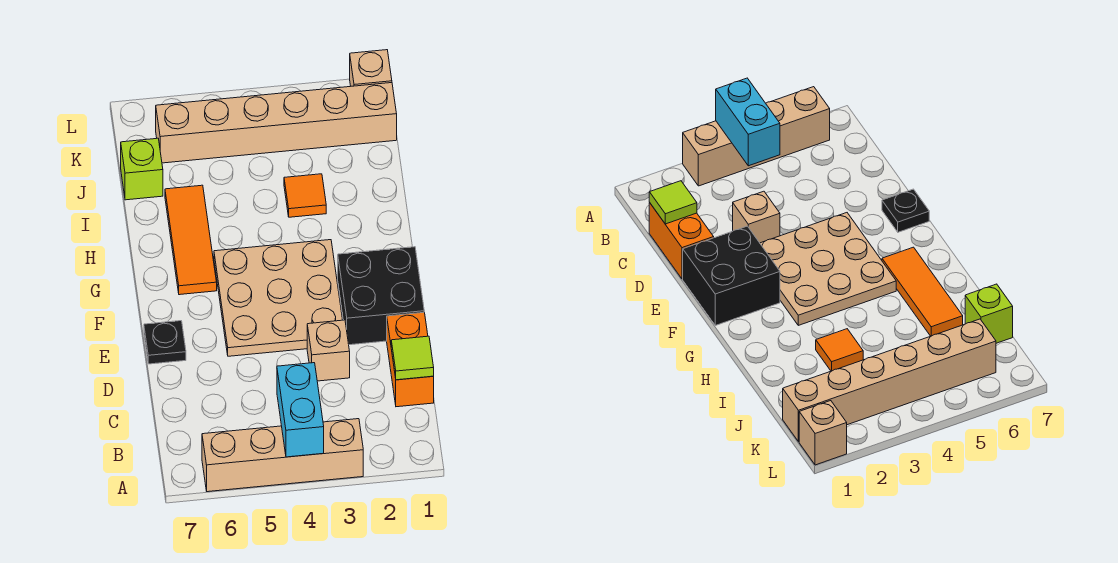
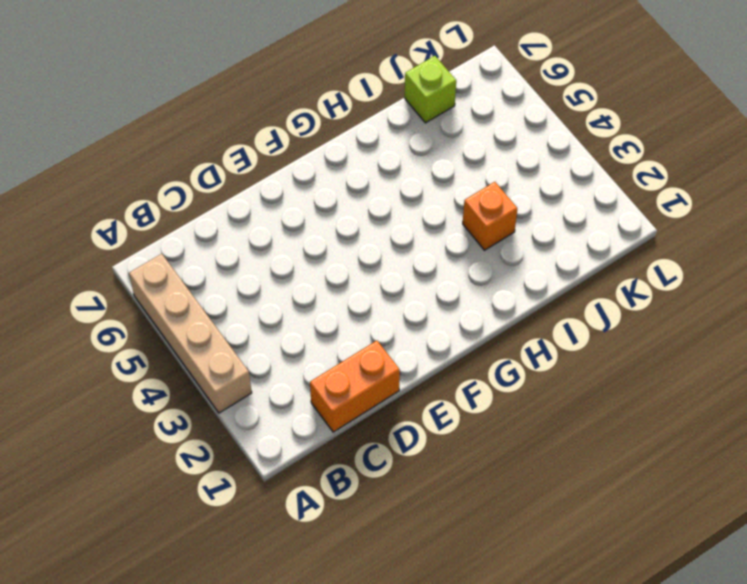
orange brick I3 level 1 -> orange tile I3 level 1
none -> tan brick D3 level 1
none -> black brick E1:F2 level 1
none -> tan plate E3:G5 level 1

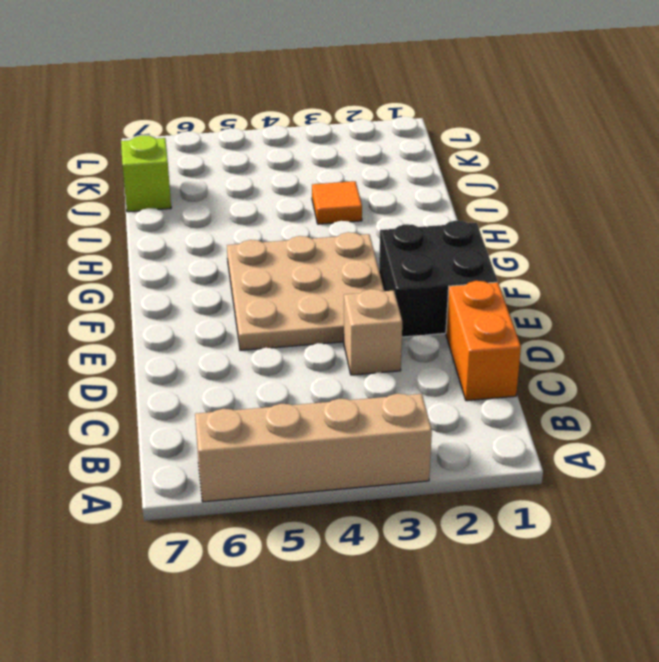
none -> black plate E7 level 1
none -> orange tile G6:I6 level 1
none -> tan brick K1:K6 level 1

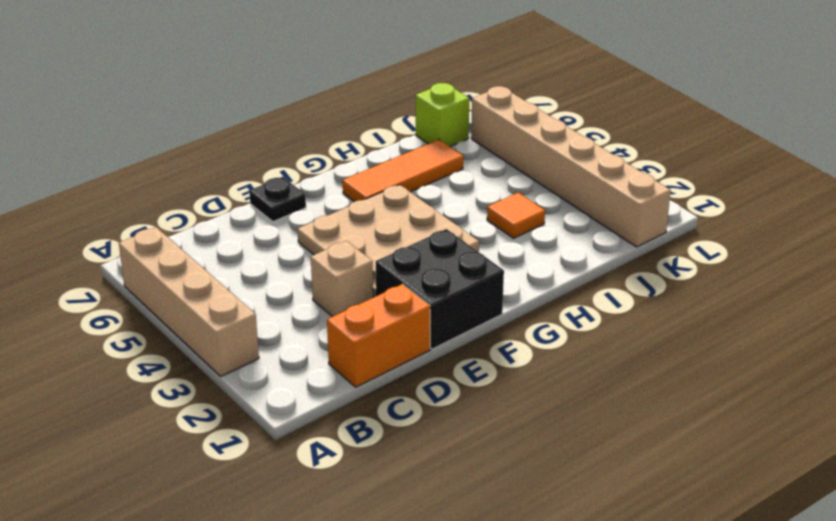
none -> tan brick L1 level 1
none -> cyan brick A4:B4 level 2
none -> lime tile C1 level 2

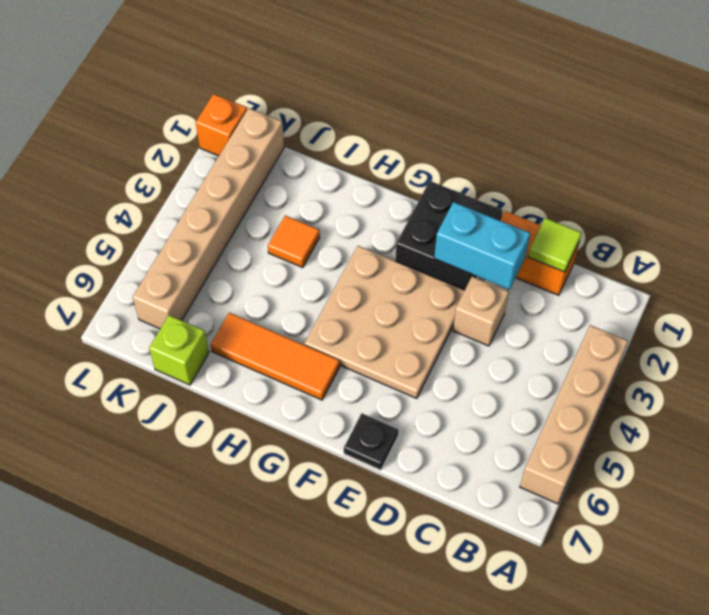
cyan brick D2:E2 level 2 -> cyan brick A4:B4 level 2
orange brick L1 level 1 -> tan brick L1 level 1

